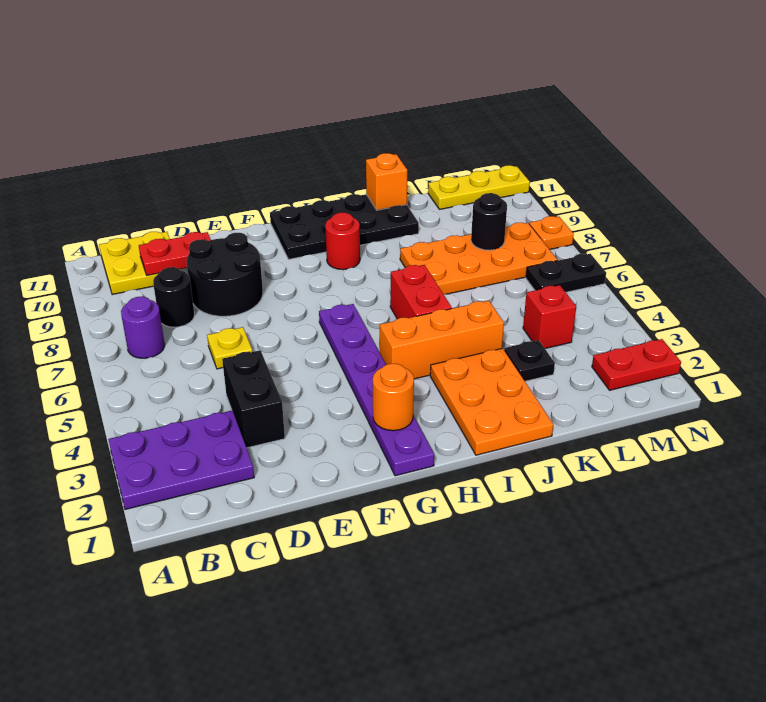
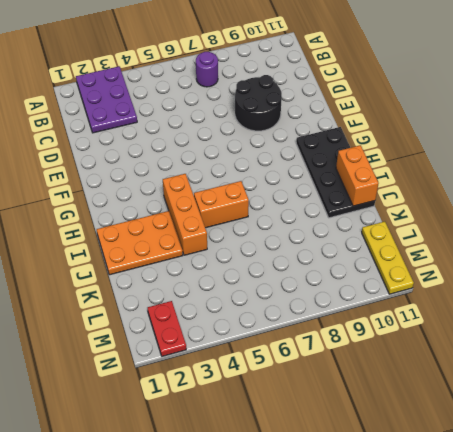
orange brick I5:I6 level 1 -> red brick I5:I6 level 1
orange brick I11:J11 level 2 -> orange brick J11 level 2
none -> yellow plate B10:C11 level 1
none -> black round brick C8 level 1
none -> black brick D3:D4 level 1

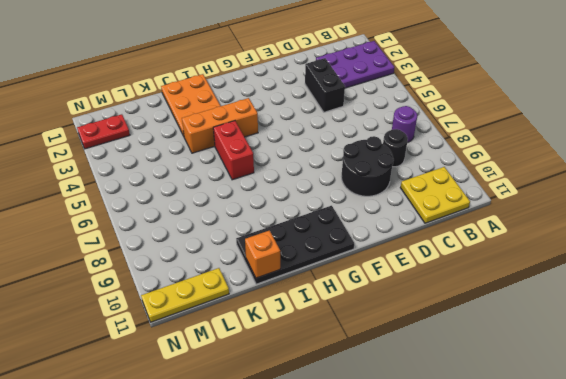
none -> yellow plate D6 level 1
none -> purple plate G1:G6 level 1
none -> red round brick H9 level 1

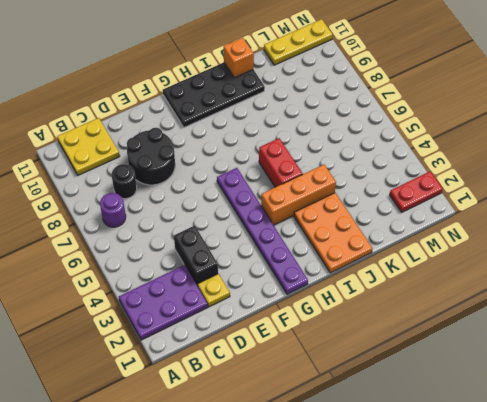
yellow plate D2 level 1 -> yellow plate D6 level 1
none -> red round brick H9 level 1
none -> orange plate J7:M8 level 1
none -> black plate K3 level 1

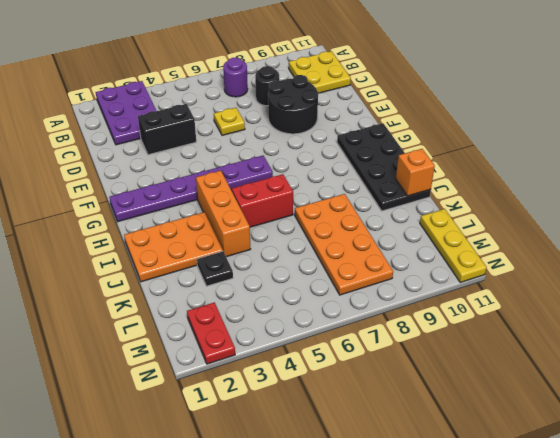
none -> red round brick H9 level 1
none -> red brick L4 level 1
none -> black plate M6:N6 level 1

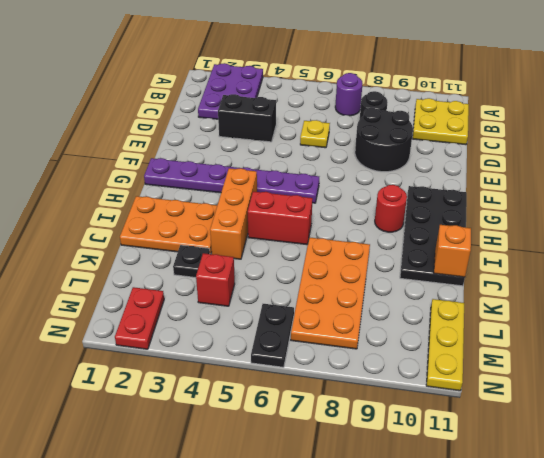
none -> orange plate N8 level 1
none -> red plate C10:D10 level 2
none -> orange round brick G2 level 2

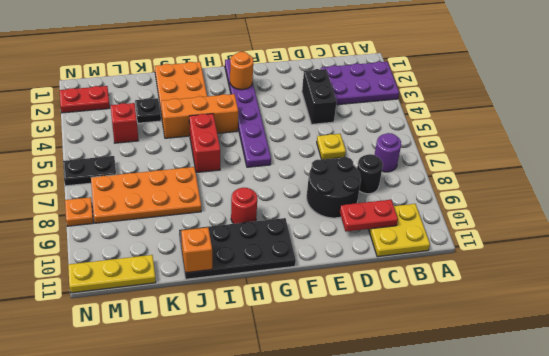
none -> black round brick L8 level 2

